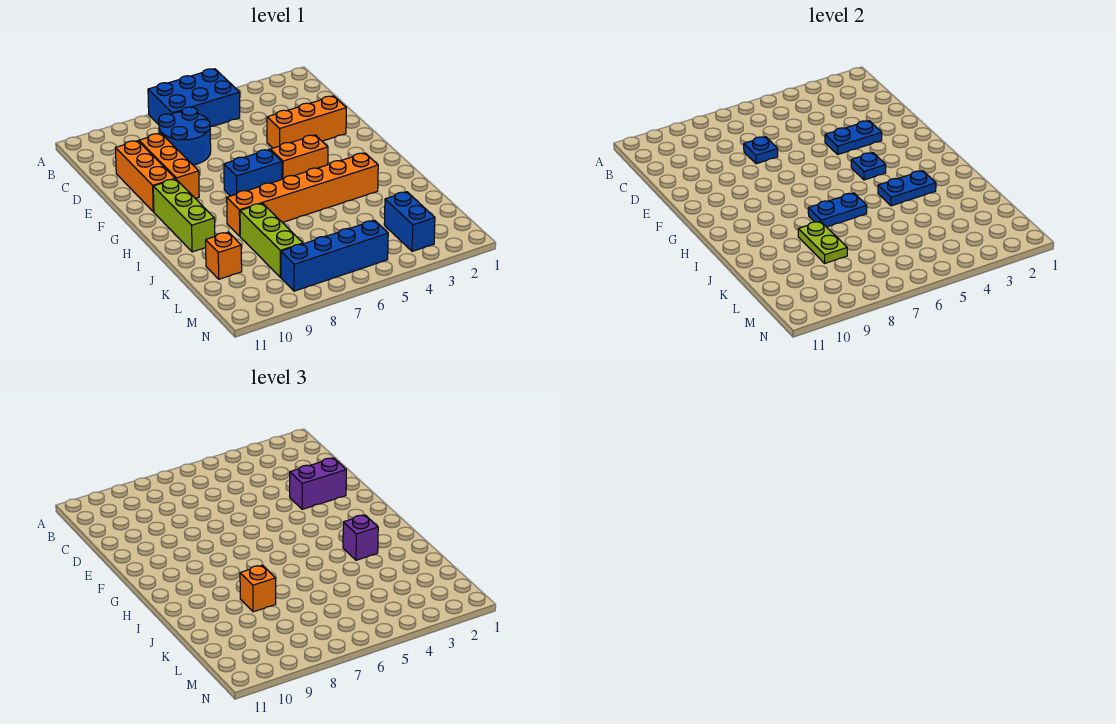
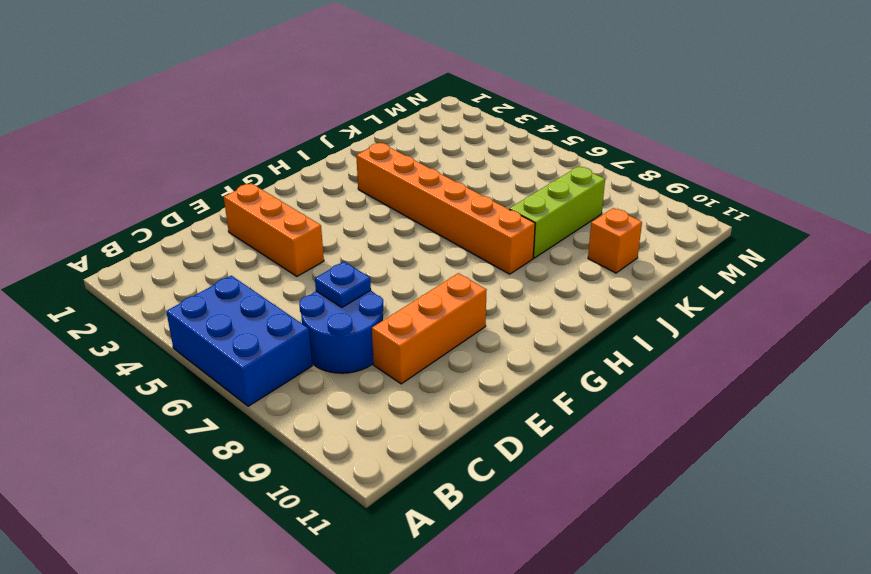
none -> orange brick D10:F10 level 1
none -> orange brick G4:G5 level 1
none -> blue brick G6:G7 level 1

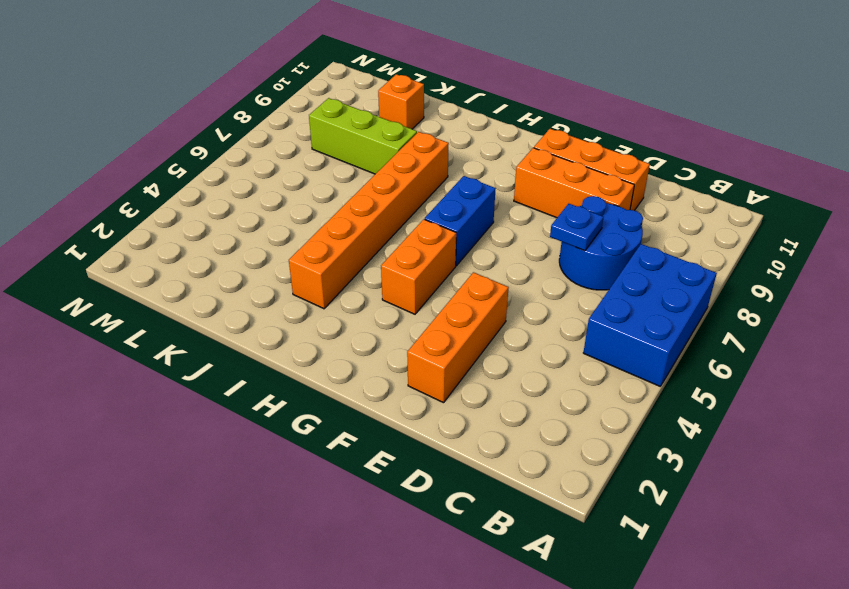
none -> lime brick G10:I10 level 1
none -> blue brick L3:M3 level 1
none -> blue brick M5:M8 level 1

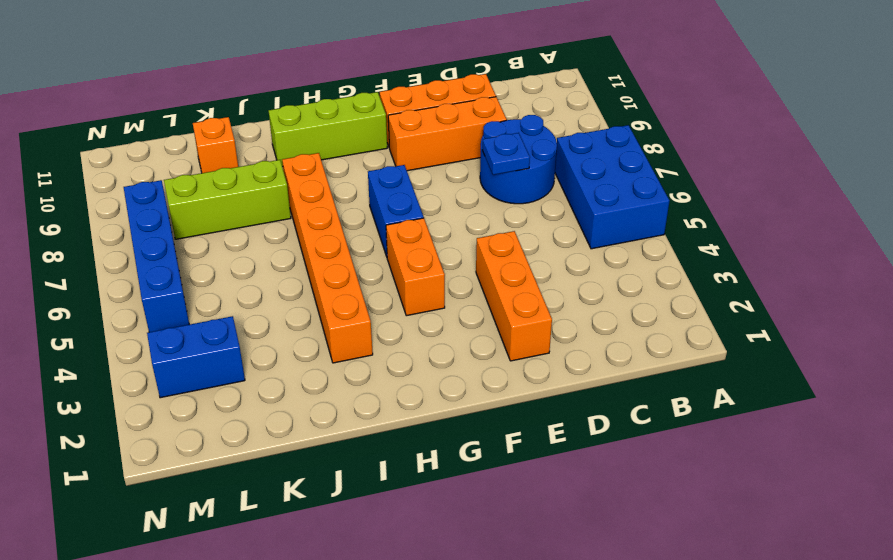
none -> blue plate E3:E4 level 2
none -> blue plate G4 level 2
none -> blue plate I3:I4 level 2

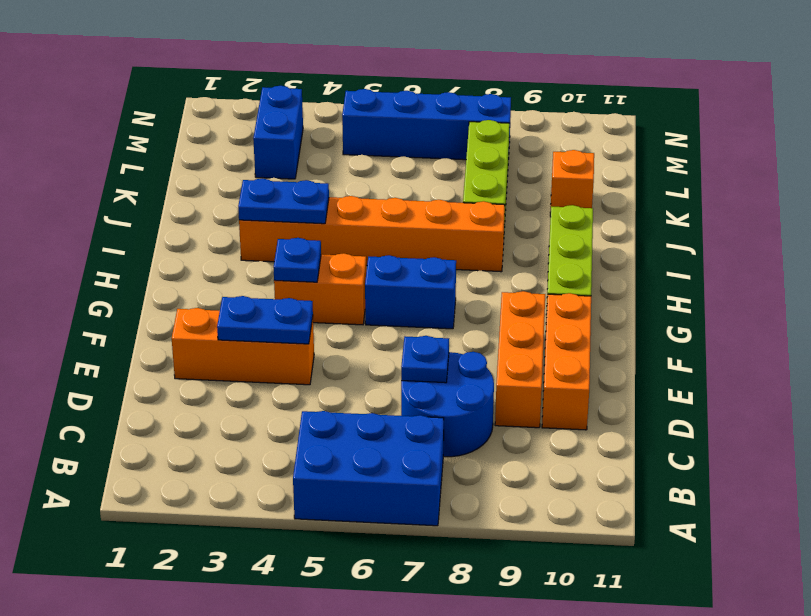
none -> blue plate I6:I7 level 2
none -> lime plate J8:K8 level 2
none -> purple brick E2:E3 level 3

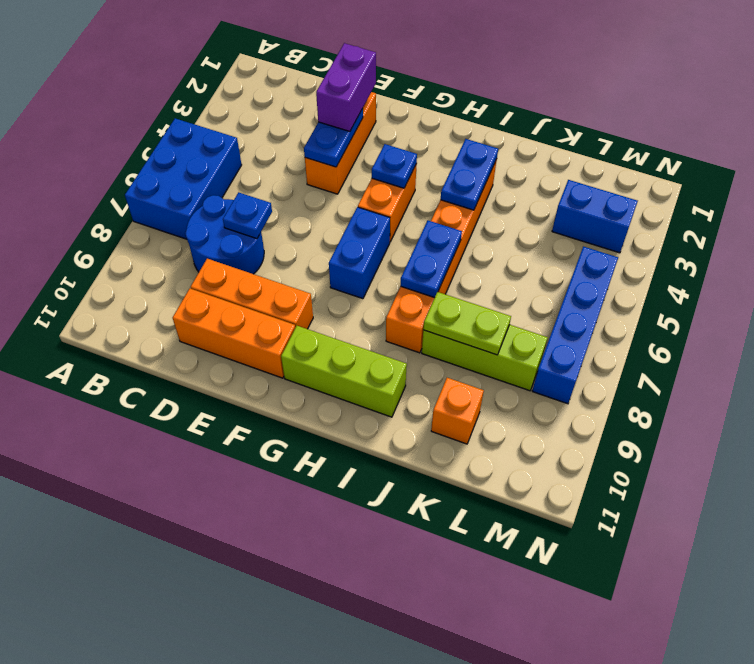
none -> purple brick I3 level 3
none -> orange brick J8 level 3

